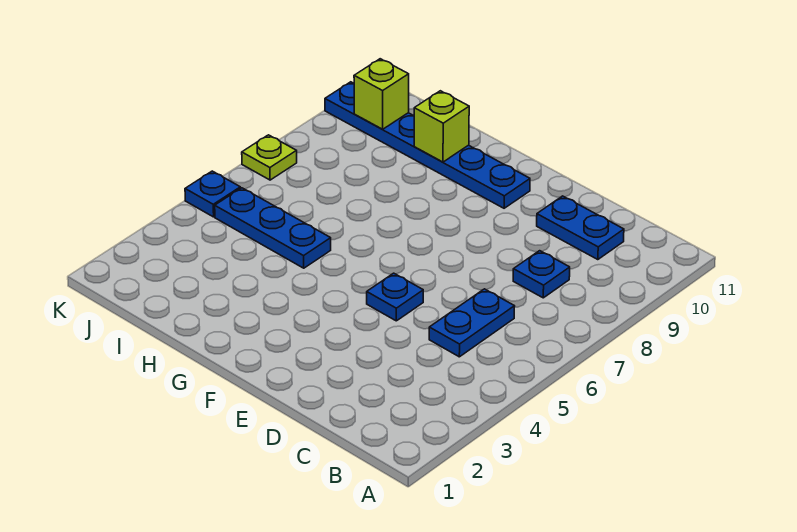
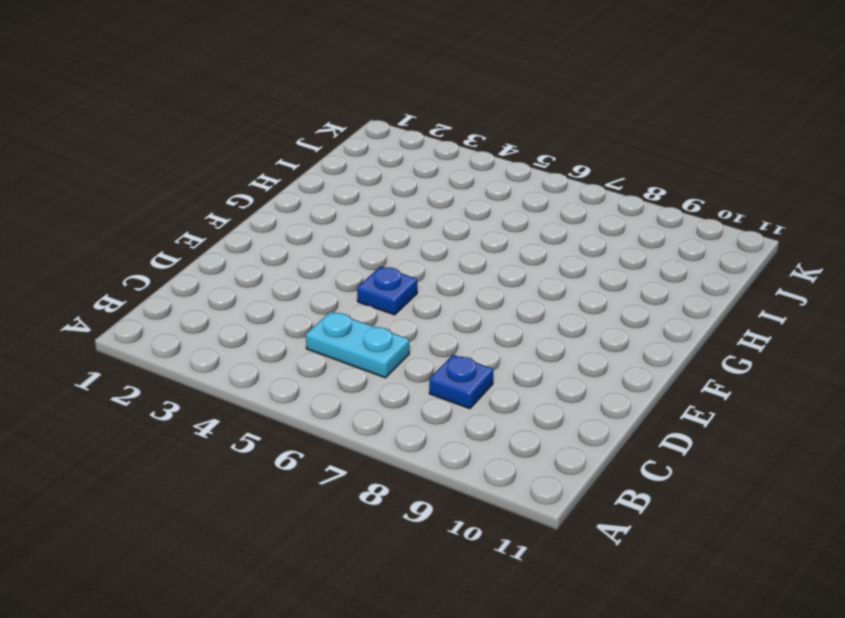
cyan plate C5:C6 level 1 -> blue plate C5:C6 level 1
none -> blue plate C10:D10 level 1
none -> blue plate F10:K10 level 1

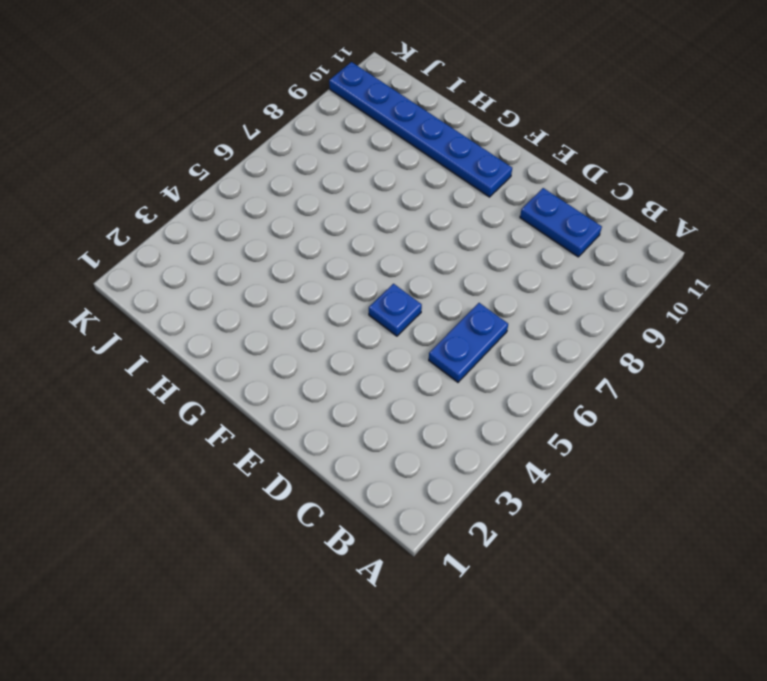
none -> blue plate C8 level 1
none -> blue plate H5:J5 level 1

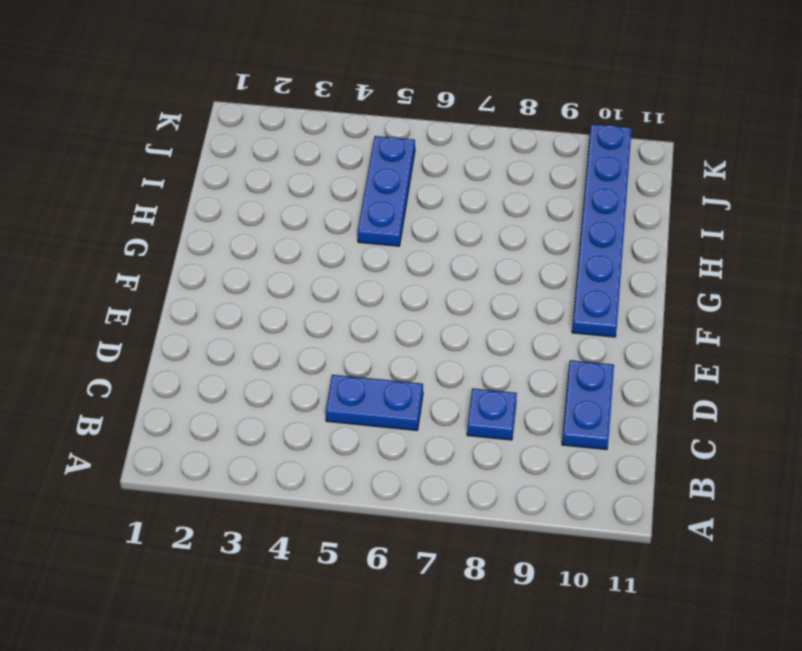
none -> blue plate E5 level 1
none -> blue plate K5 level 1

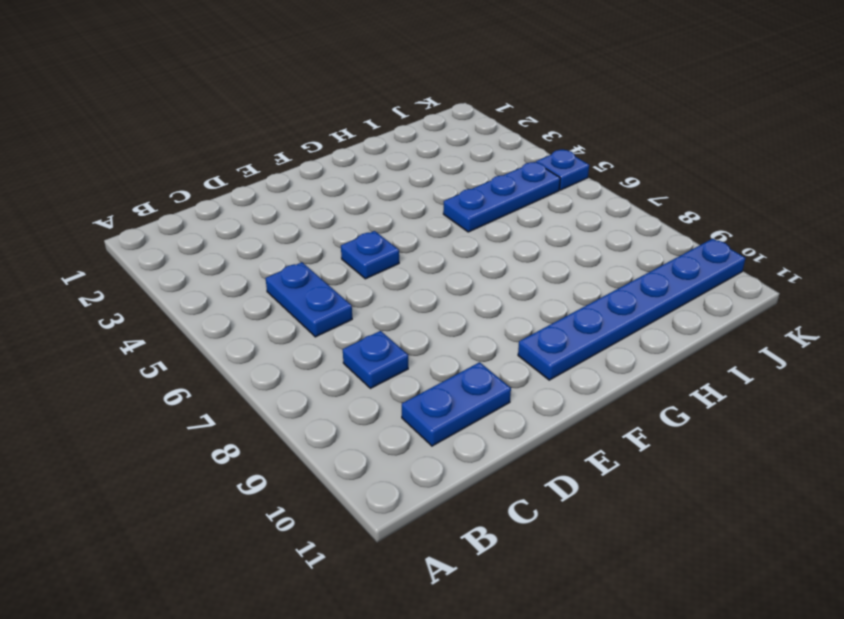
none -> lime plate K7 level 1
none -> lime brick H10 level 2

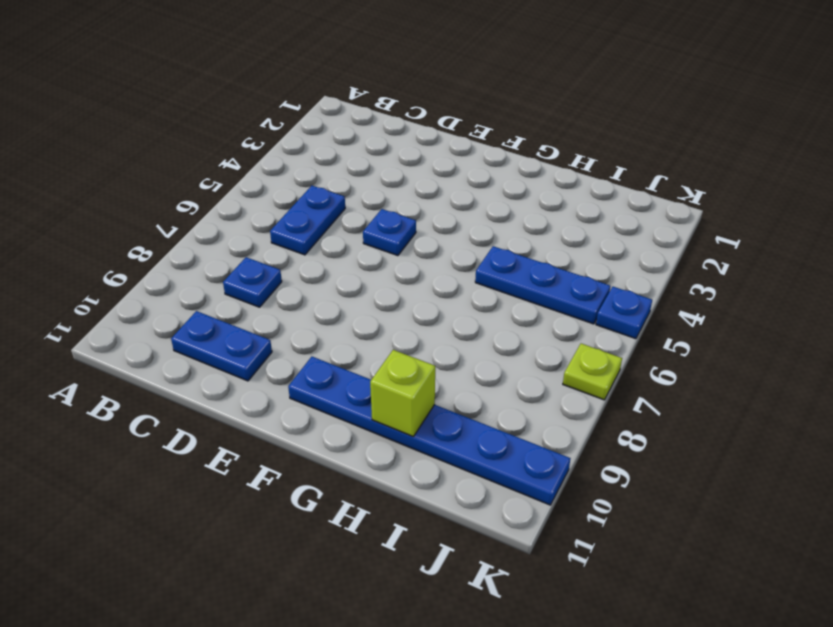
none -> lime brick J10 level 2

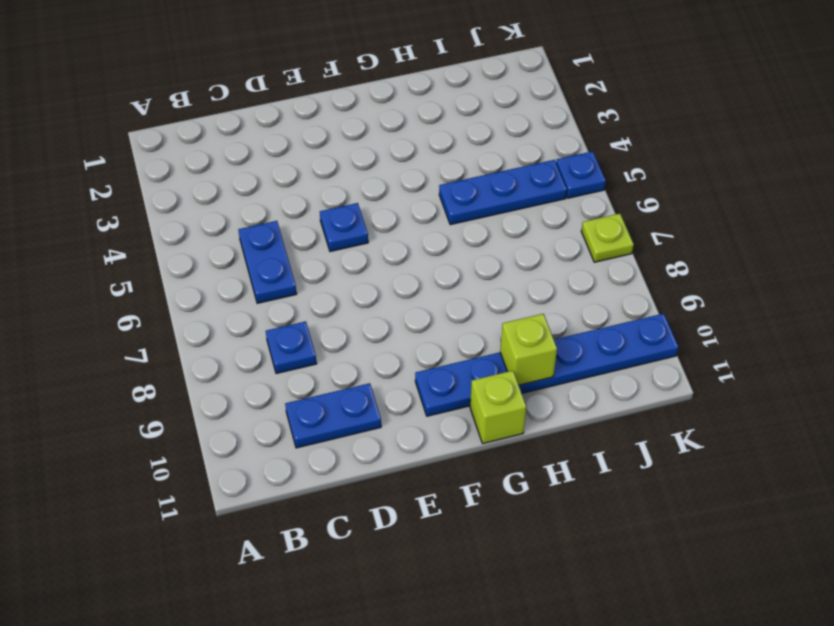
lime brick G11 level 1 -> lime brick J10 level 2

